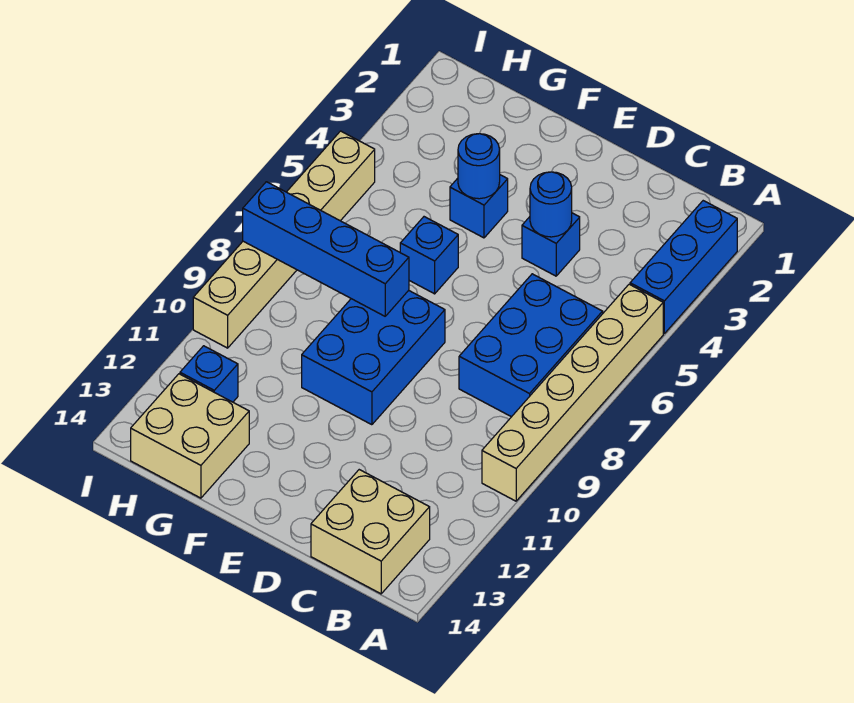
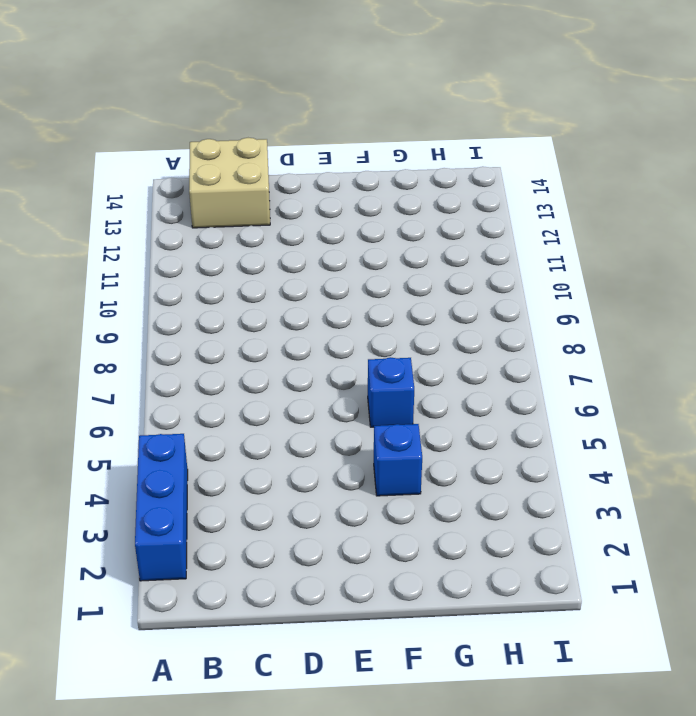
none -> tan brick A5:A10 level 1
none -> blue brick B6:C8 level 1
none -> blue brick D4 level 1

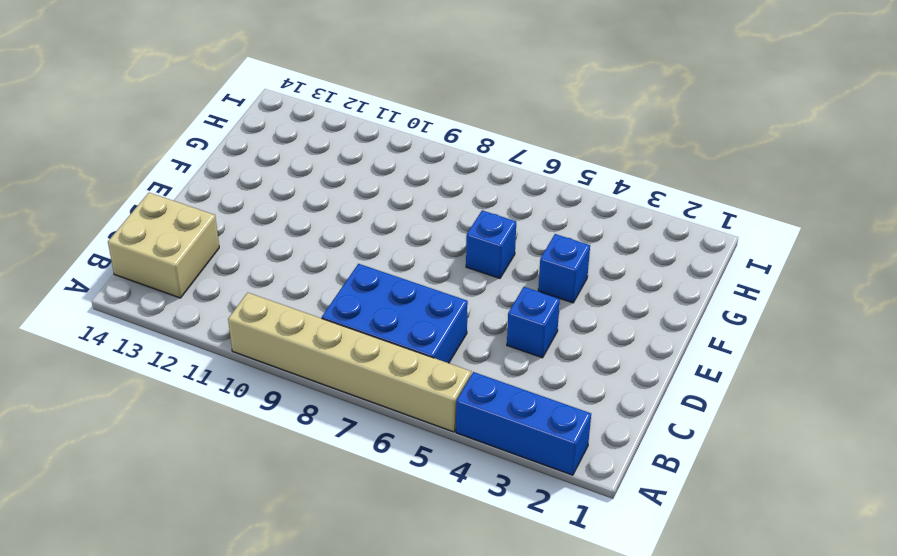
none -> blue brick E8:F10 level 1
none -> tan brick G13:H14 level 1
none -> blue brick H12 level 1

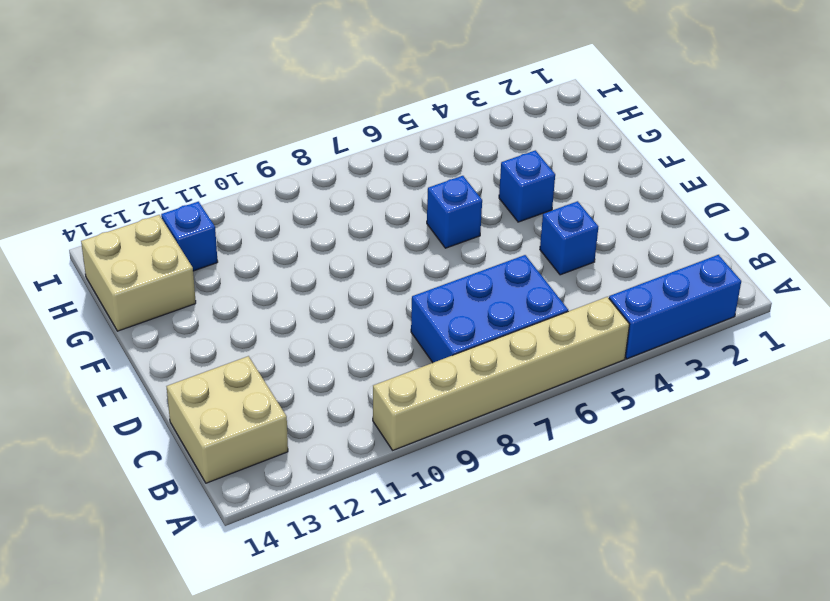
none -> blue brick E8:F10 level 1
none -> tan brick I5:I10 level 1
none -> blue round brick D4 level 2

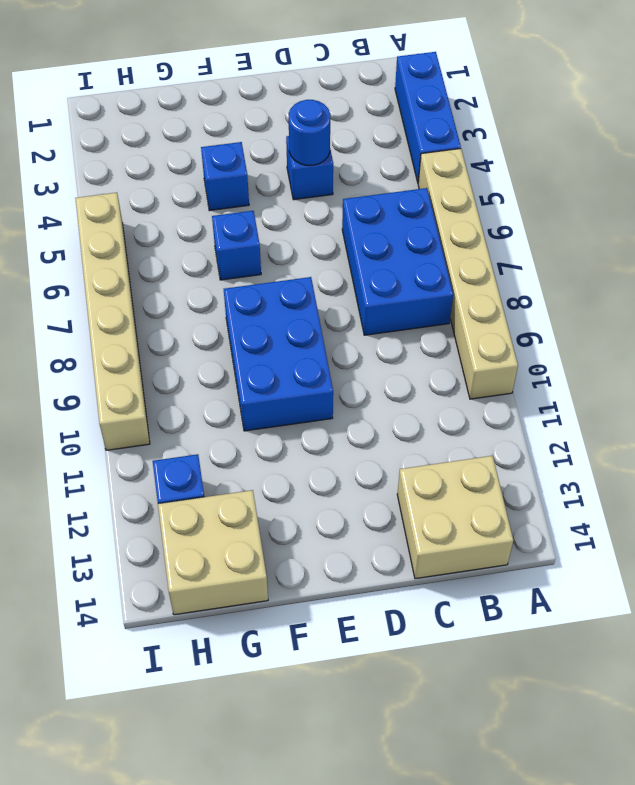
none -> blue round brick F4 level 2
none -> blue brick F8:I8 level 2

